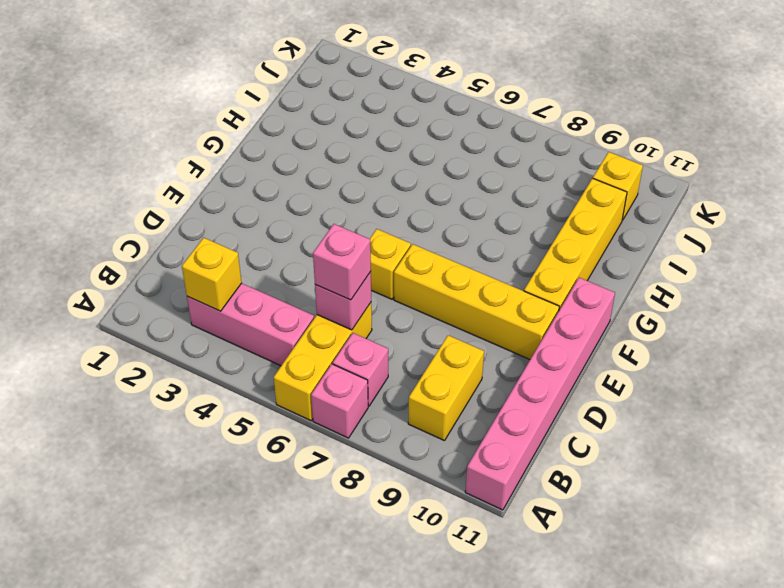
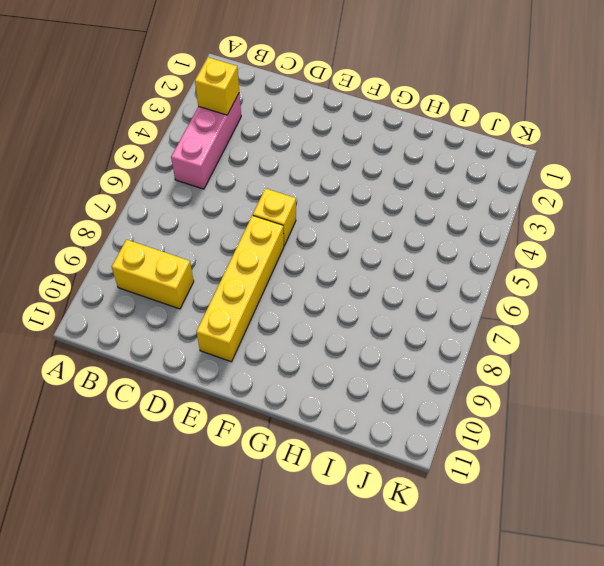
none -> yellow brick A6:C6 level 1
none -> pink brick A7 level 1
none -> pink brick A11:F11 level 1

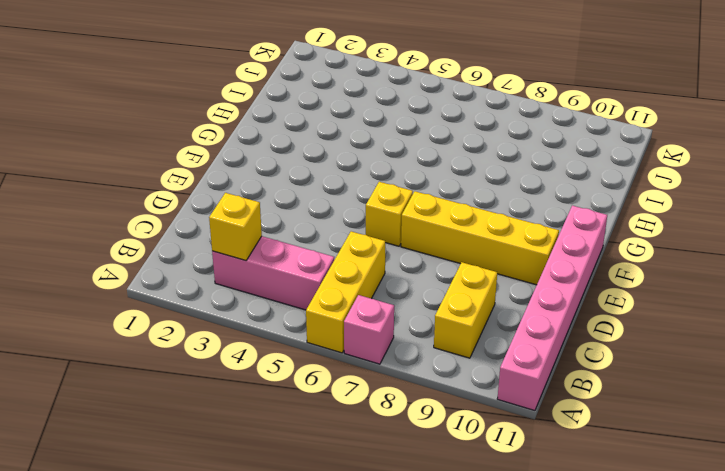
none -> pink brick B7 level 1
none -> yellow brick F10:I10 level 1
none -> yellow brick J10 level 1

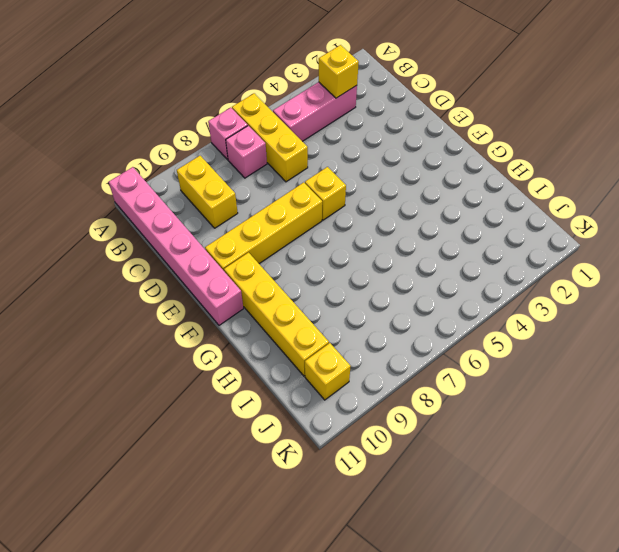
none -> pink brick C6 level 2
none -> pink brick C6 level 3

